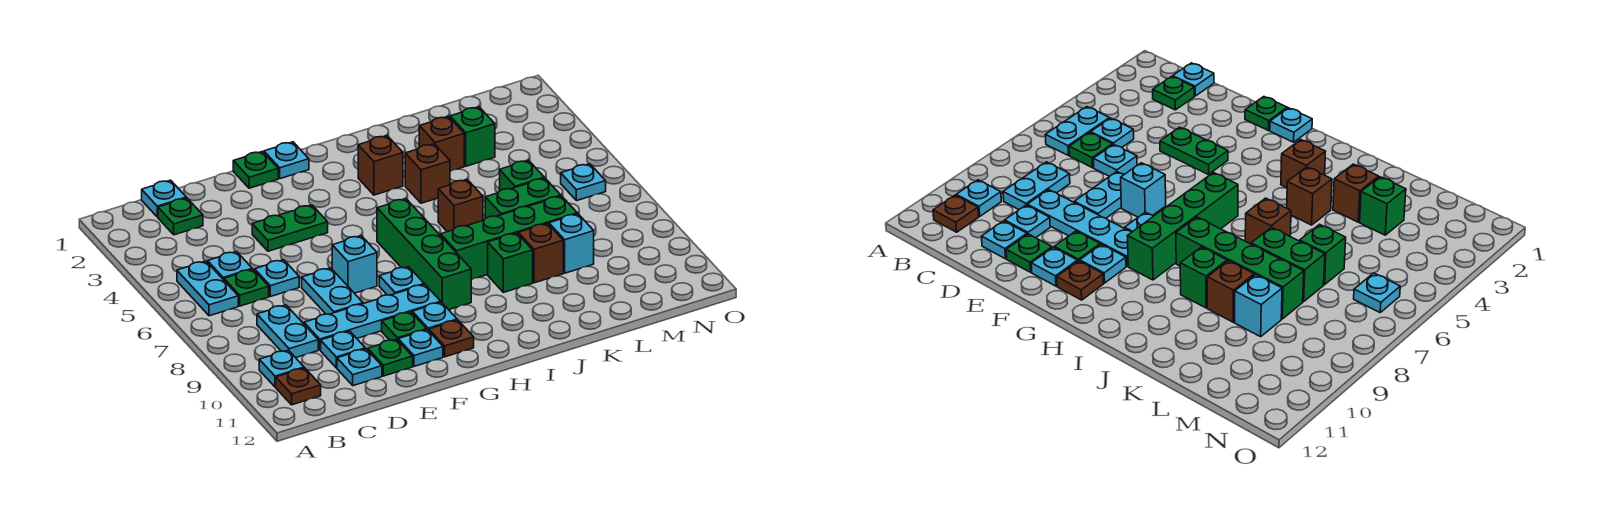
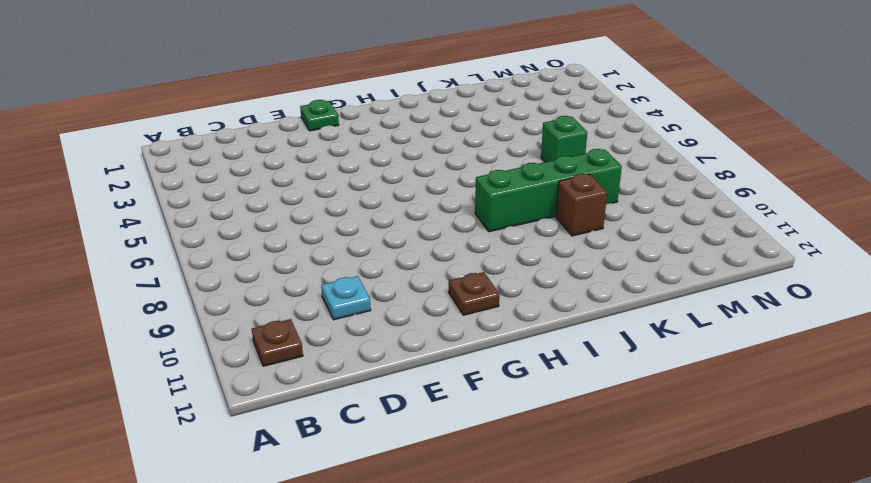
none -> cyan plate B5:B6 level 1
none -> cyan plate B10 level 1
none -> cyan plate C1 level 1
none -> green plate C2 level 1

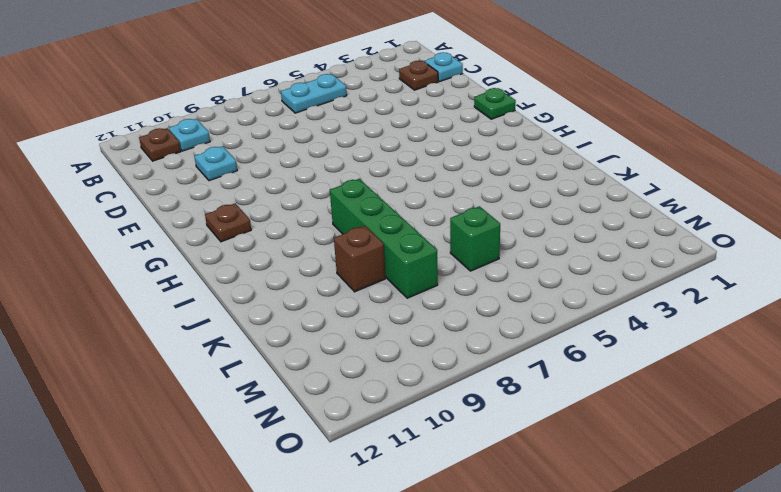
brown plate C2 level 1 -> green plate C2 level 1
none -> cyan plate C5 level 1
none -> green plate C6 level 1
none -> cyan plate C8:C9 level 1
none -> cyan plate D6 level 1

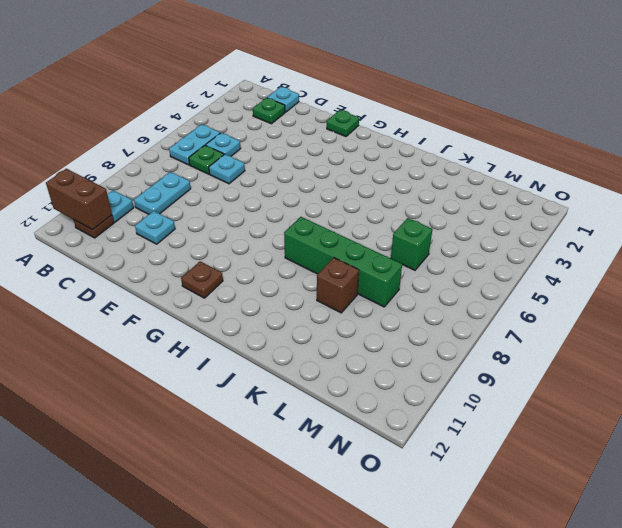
brown brick A11:B11 level 2 -> none
none -> cyan plate D9:G9 level 1
none -> cyan plate D11 level 1
none -> green plate E4:F4 level 1
none -> cyan plate E7:E8 level 1

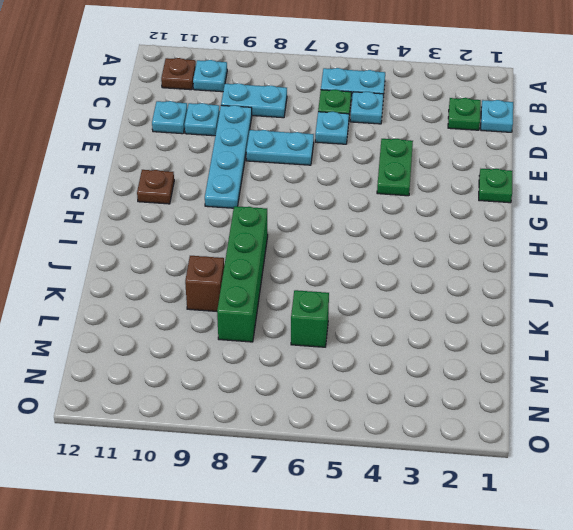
none -> green plate E11 level 1
none -> cyan brick F7 level 1
none -> green plate F10 level 1
none -> cyan plate F11 level 1

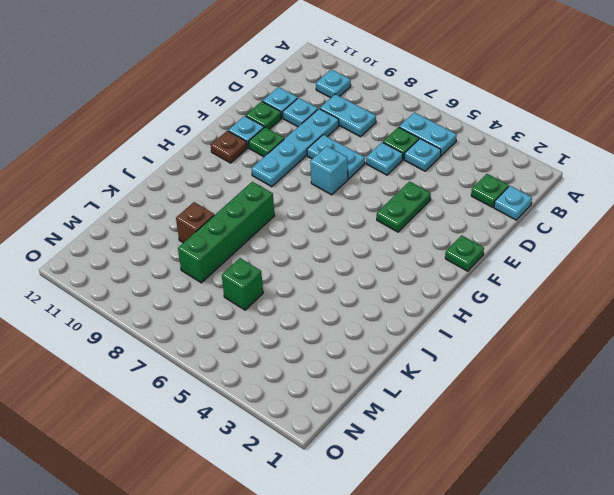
none -> brown plate B11 level 1
none -> cyan plate G1 level 1
none -> cyan plate G8 level 1
none -> cyan plate G10 level 1

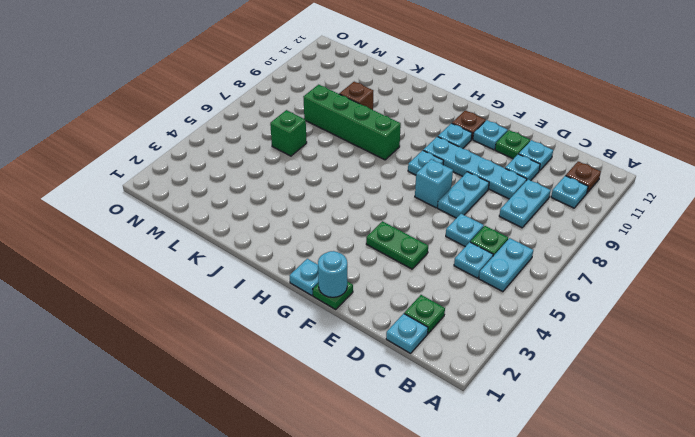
cyan round brick F1 level 2 -> none
none -> green plate F10 level 1
none -> green brick H6:H9 level 1
none -> brown brick I3 level 1
none -> brown brick J4 level 1

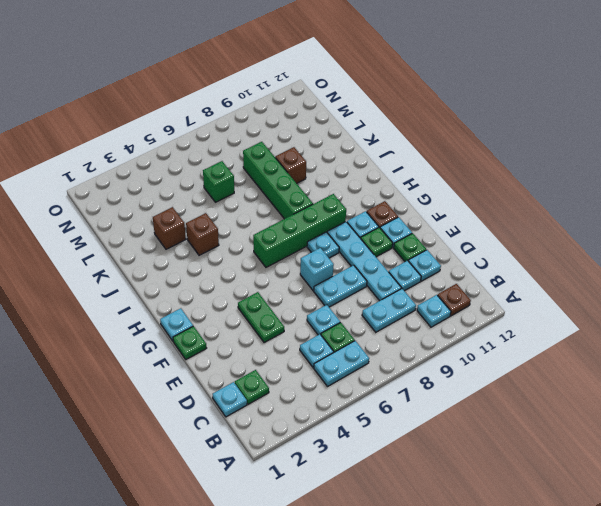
none -> brown brick I3 level 1
none -> brown brick J6 level 1
none -> green brick J9 level 1
none -> green brick K7:L7 level 1

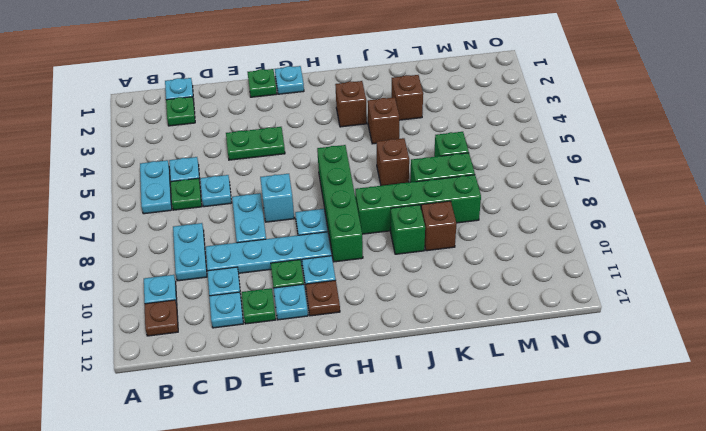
none -> green brick L3 level 1
none -> cyan brick L9 level 1
none -> cyan plate N6 level 1

